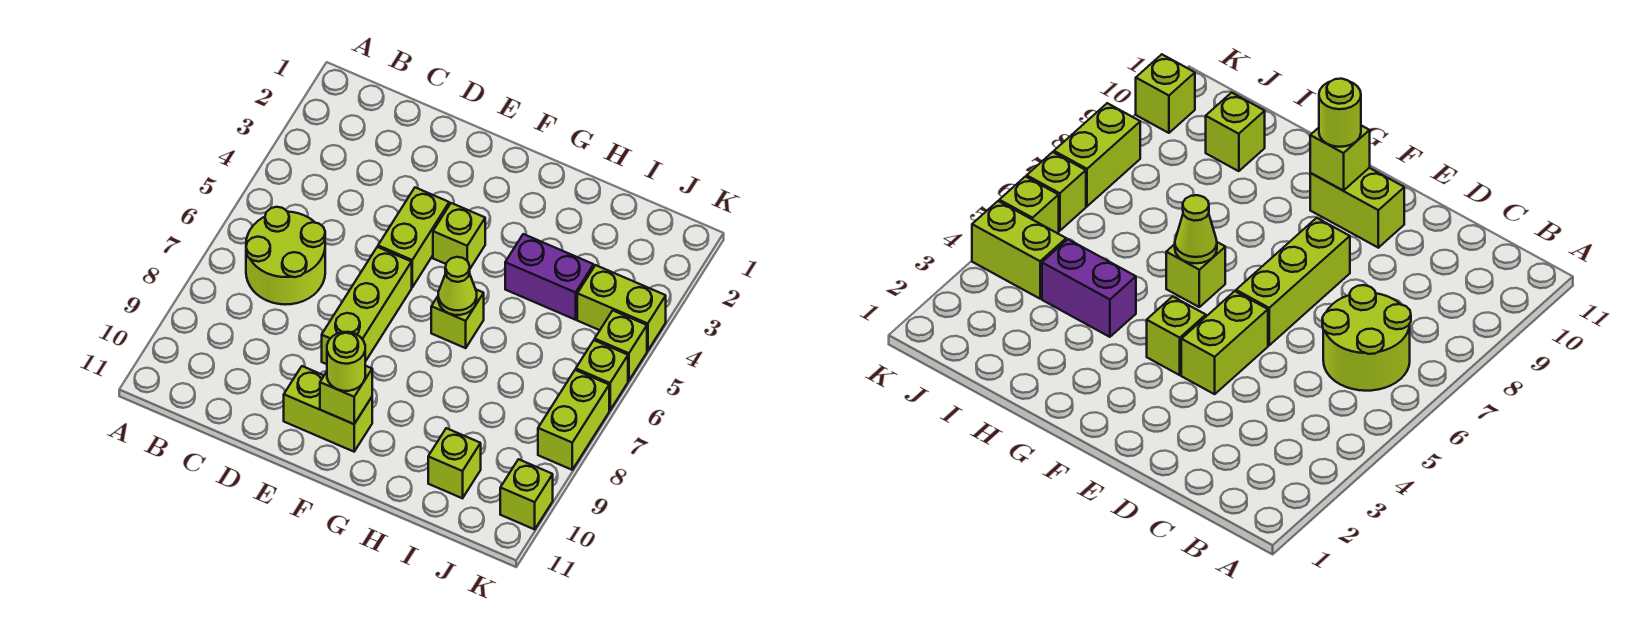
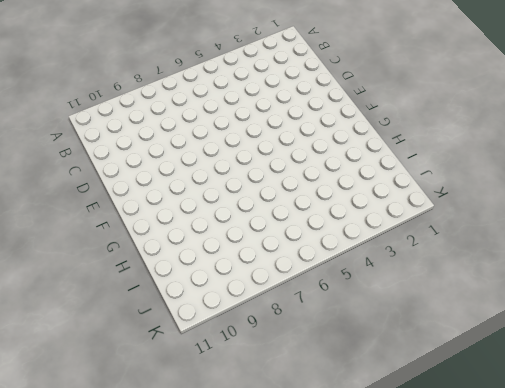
none -> lime round brick B6:C7 level 1
none -> lime brick E4:E5 level 1
none -> lime brick E6:E8 level 1

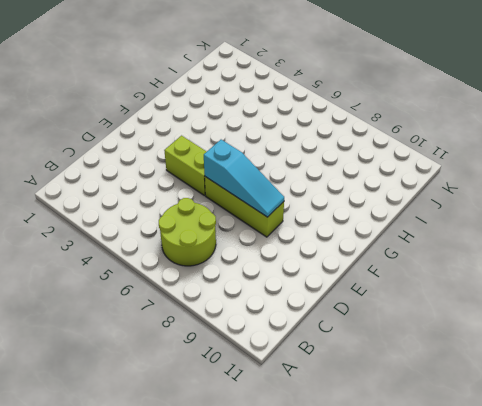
cyan slope E6:E8 level 2 top 6 -> none
none -> lime brick E10:F10 level 1
none -> lime brick F4 level 1
none -> lime brick G6 level 1

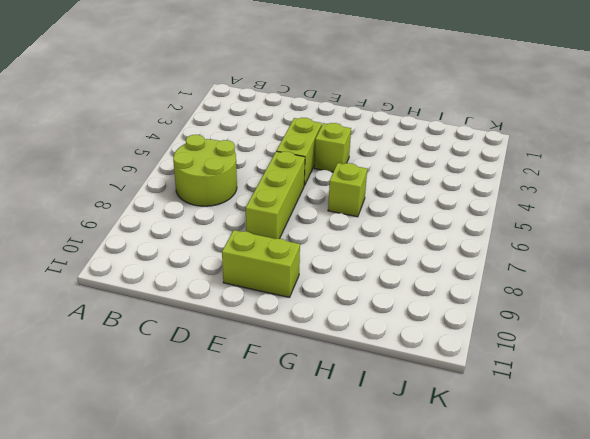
none -> purple brick H4:I4 level 1
none -> lime brick I10 level 1
none -> lime brick J4:K4 level 1

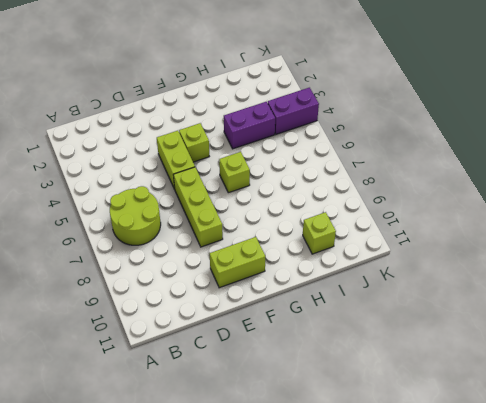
purple brick J4:K4 level 1 -> lime brick J4:K4 level 1
none -> lime brick K5 level 1
none -> lime brick K6 level 1
none -> lime brick K7:K8 level 1

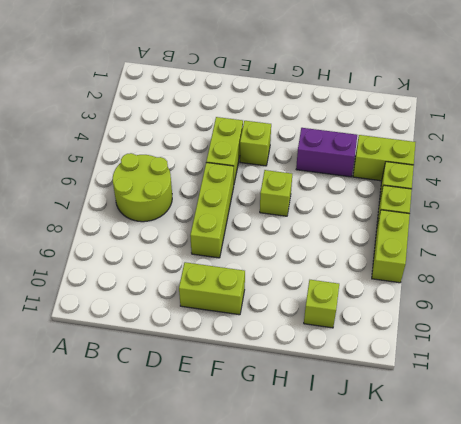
none -> lime brick K10 level 1
none -> lime brick F10 level 2
none -> lime cone G6 level 2

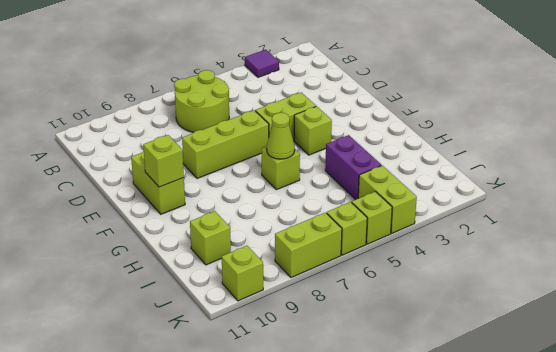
purple tile A3 level 1 -> none
none -> lime round brick F10 level 3

